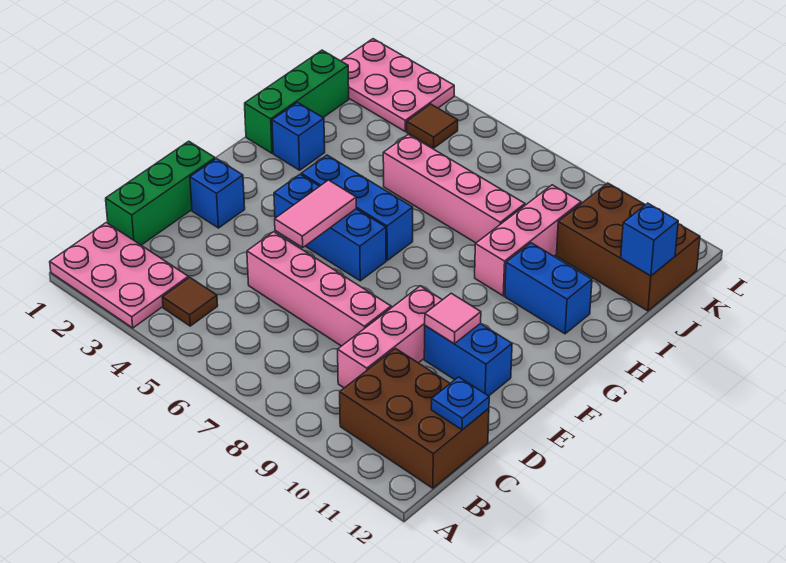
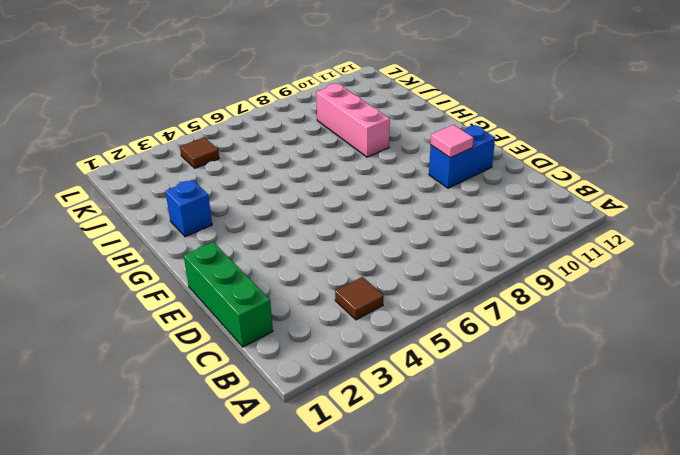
none -> pink plate A1:B3 level 1
none -> brown brick B10:C12 level 1
none -> pink brick C9:E9 level 1

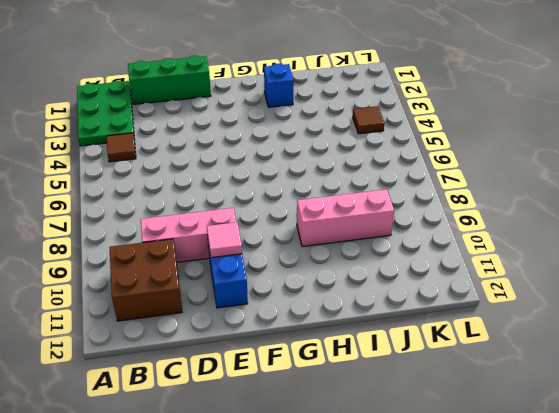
green plate A1:B3 level 1 -> pink plate A1:B3 level 1
brown brick B10:C11 level 1 -> brown brick B10:C12 level 1
none -> pink brick D5:D8 level 1
none -> blue brick E2 level 1
none -> blue brick F4:F6 level 1

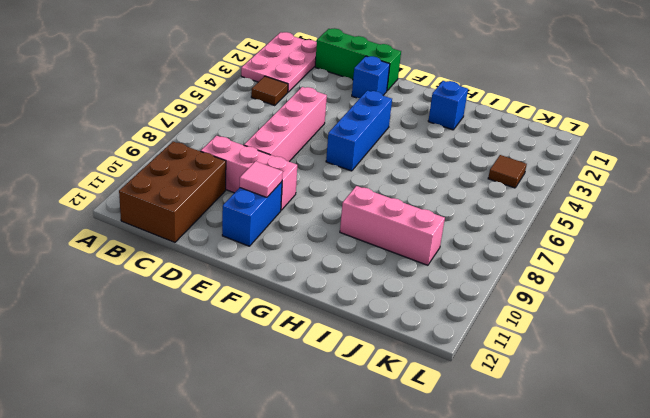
none -> blue brick G4:G6 level 1
none -> green brick H1:J1 level 1
none -> blue brick H10:H11 level 1

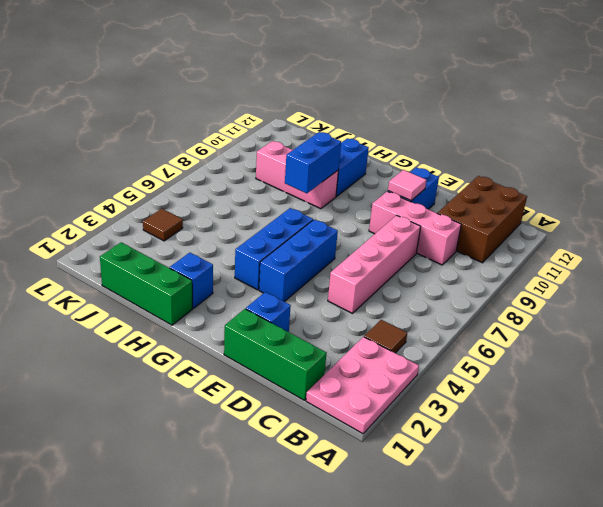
blue brick H8:H9 level 2 -> none
none -> pink brick I5:I8 level 1
none -> brown brick J10:K12 level 1
none -> pink plate K1:L3 level 1

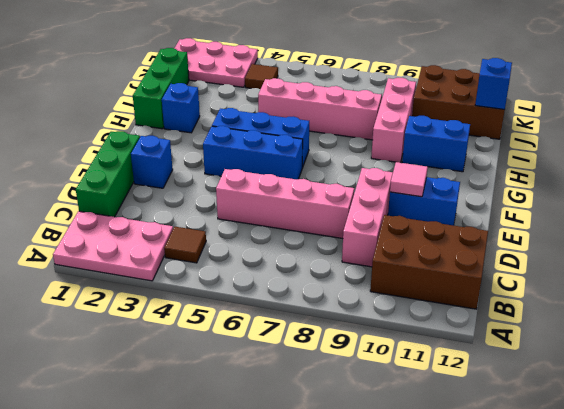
none -> blue plate C12 level 2
none -> pink tile E5:F5 level 2

